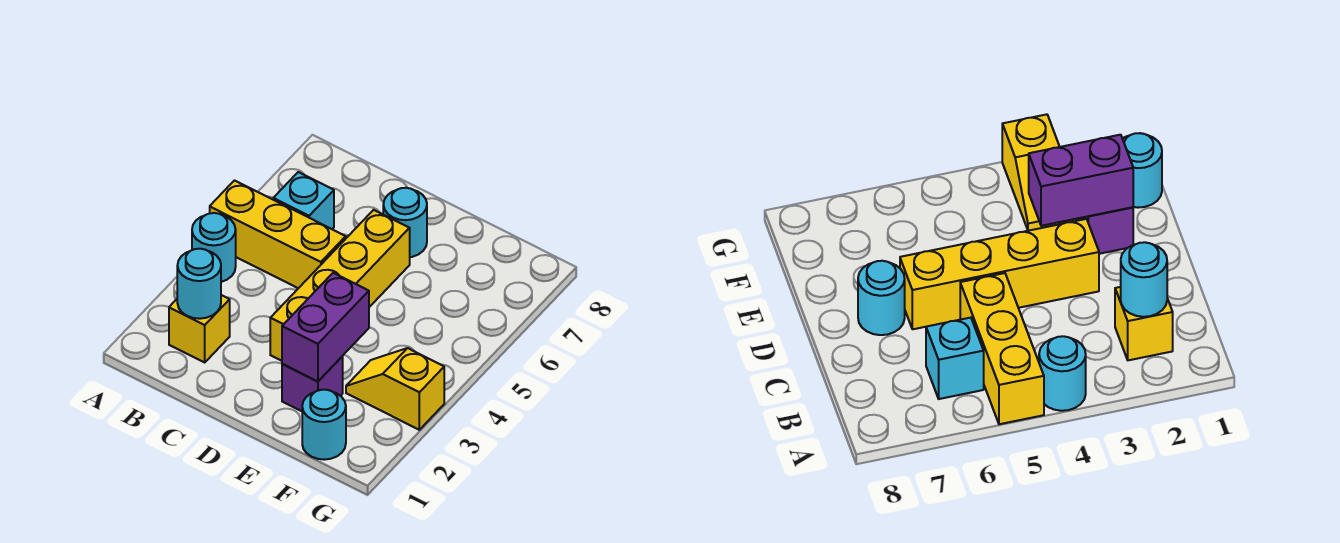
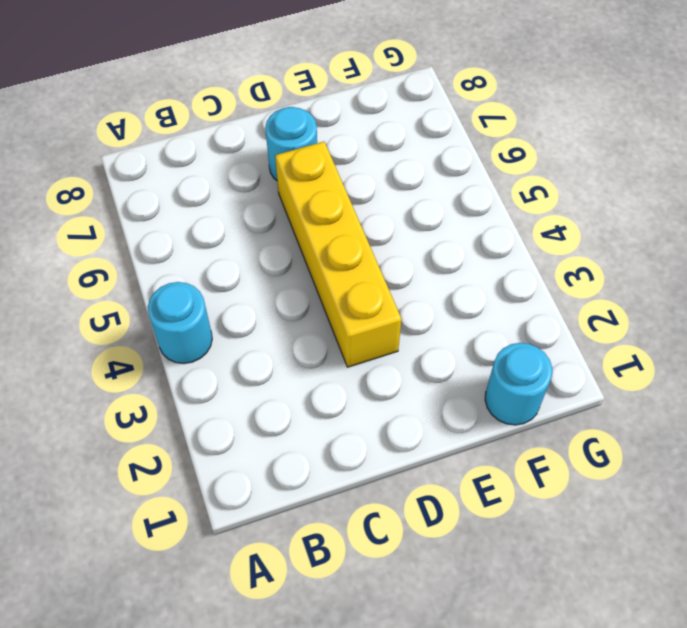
none -> yellow brick A5:C5 level 1
none -> yellow brick B2 level 1

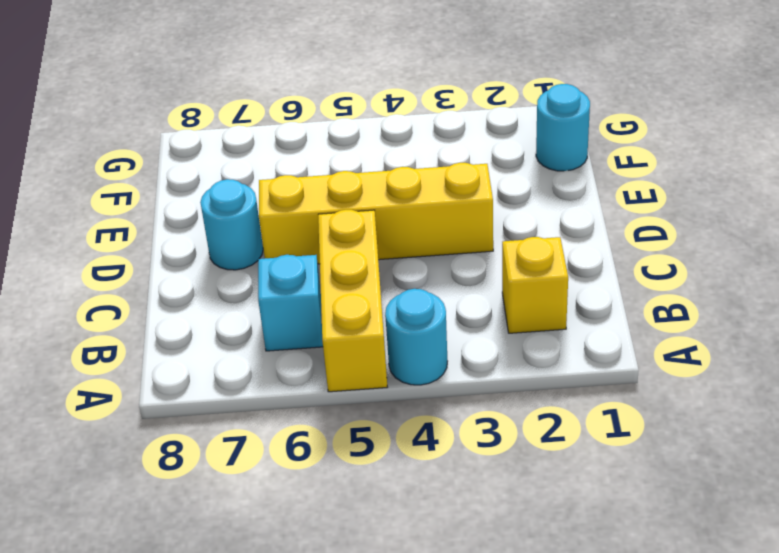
none -> purple brick E2 level 1
none -> yellow slope F3:G3 level 1 top G

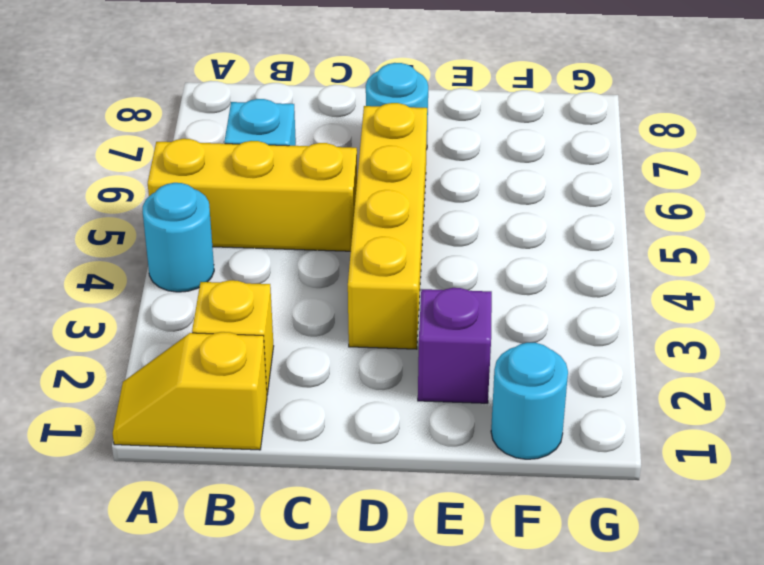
yellow slope A1:B1 level 1 top B -> yellow slope F3:G3 level 1 top G
none -> cyan round brick B2 level 2
none -> purple brick E2:E3 level 2

